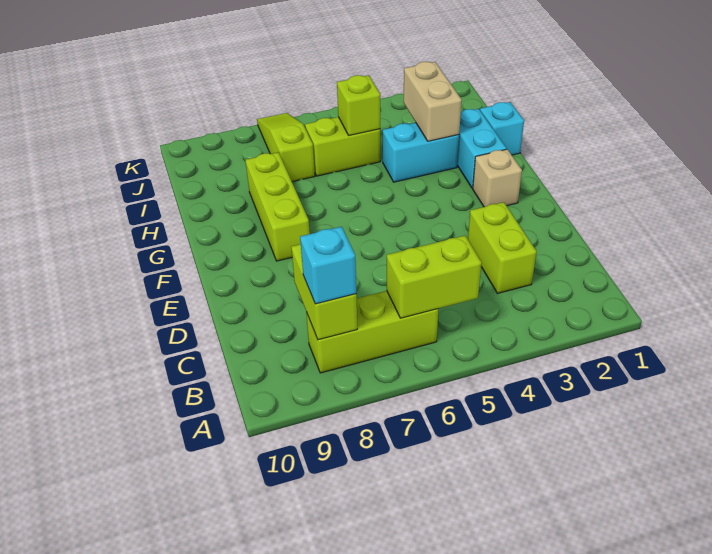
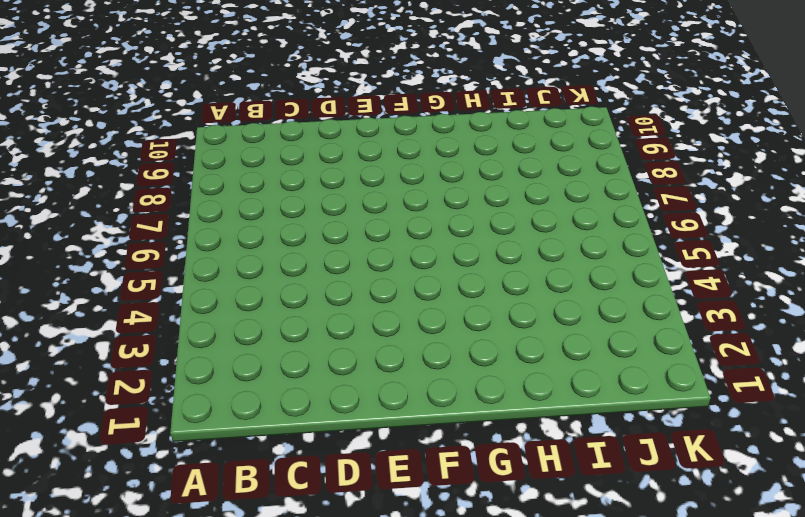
none -> lime brick B6:B8 level 1
none -> lime brick C3:D3 level 1
none -> tan brick F2 level 1

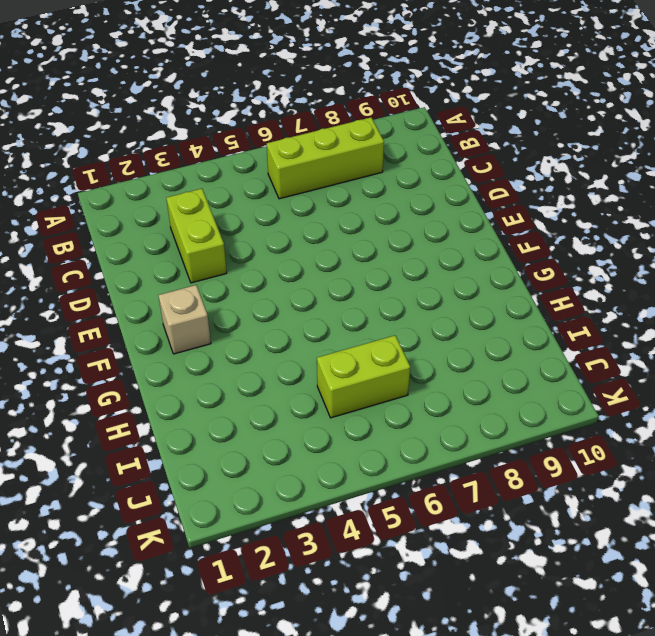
none -> lime brick F8:H8 level 1
none -> cyan brick G2:H2 level 1
none -> cyan brick H1 level 1

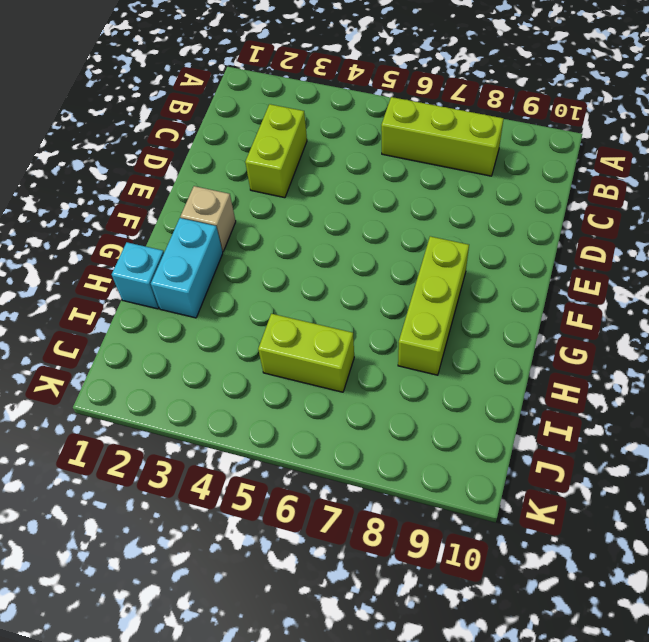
none -> cyan brick H3:H4 level 1
none -> lime slope I7:K7 level 1 top I
none -> lime brick B5:B6 level 2

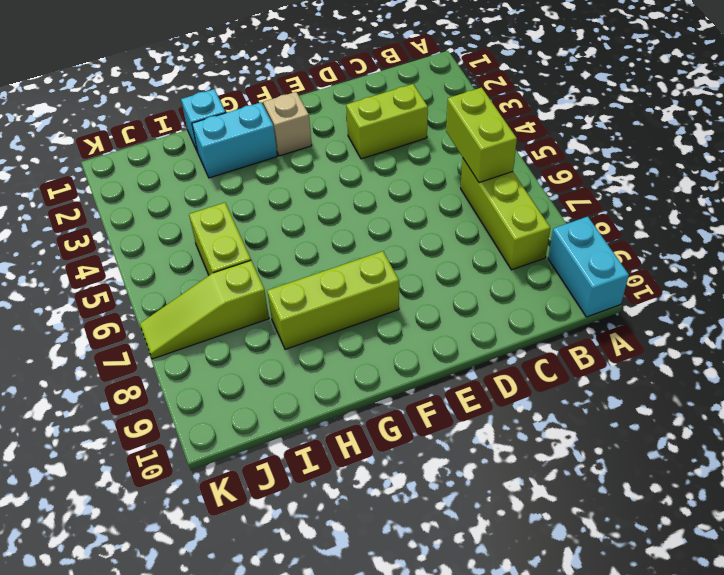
cyan brick A9:A10 level 1 -> cyan brick H3:H4 level 1
none -> lime brick B8:C8 level 2
none -> tan brick H3:I3 level 2
none -> lime brick I5 level 2

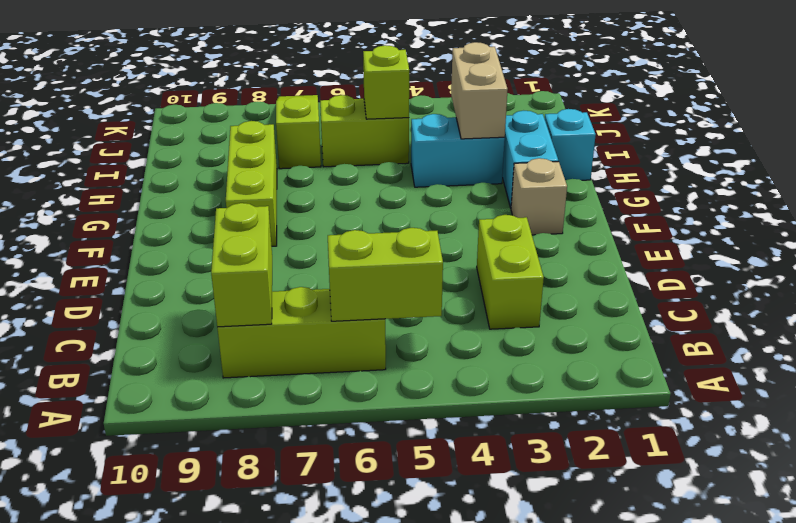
none -> cyan brick B8 level 3

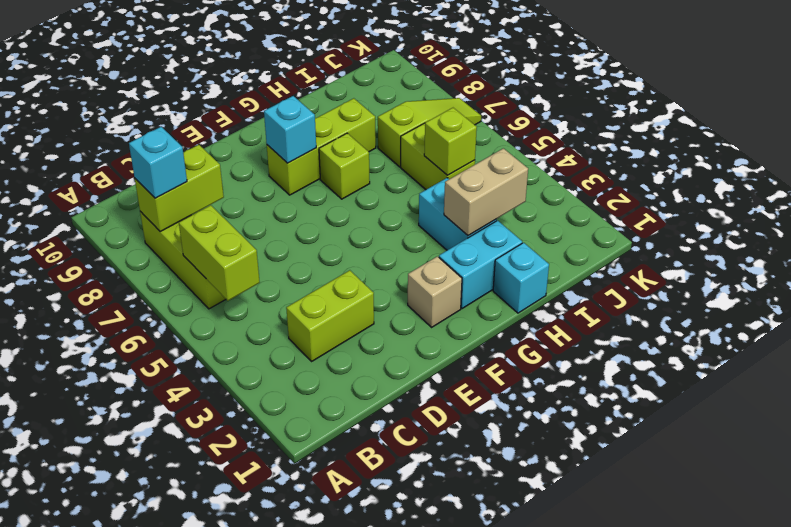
cyan brick F8 level 2 -> none
lime brick G7 level 1 -> none

